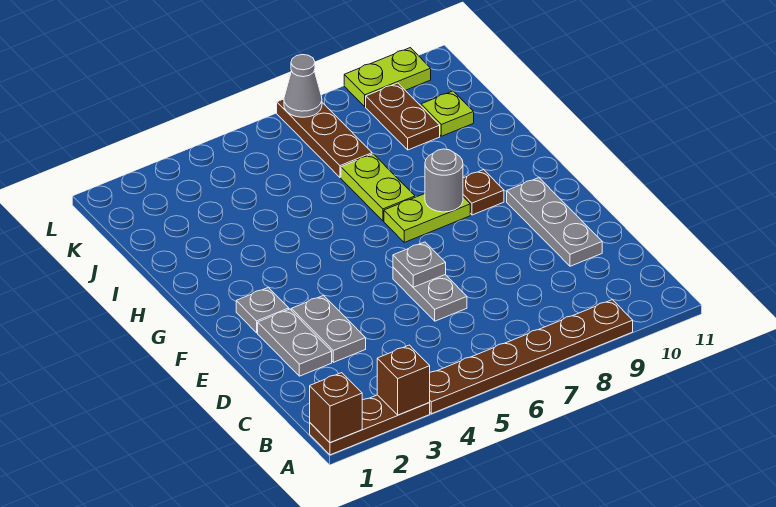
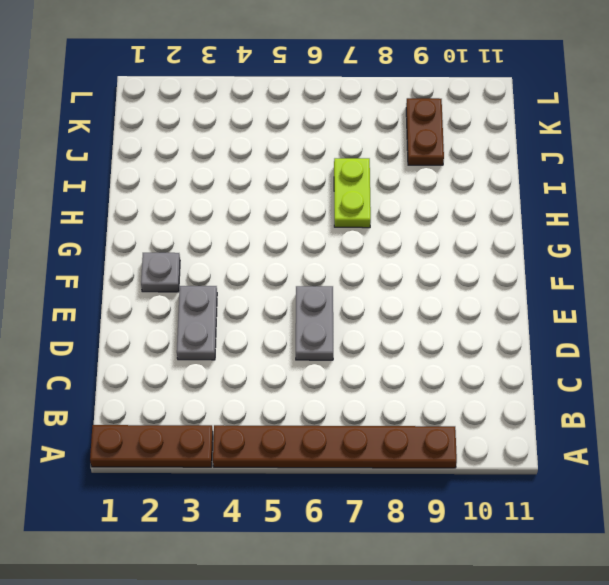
none -> grey plate D2:E2 level 1
none -> grey plate D10:F10 level 1
none -> lime plate G7:G8 level 1

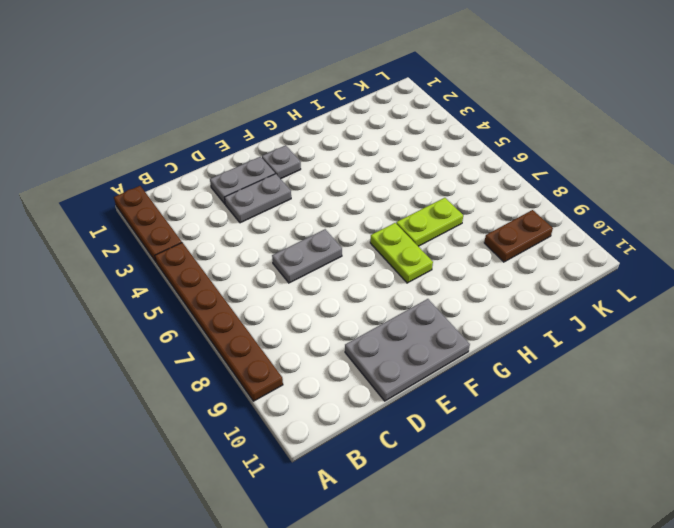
grey plate D10:F11 level 1 -> grey plate D10:F10 level 1
none -> brown plate G9 level 1
none -> brown plate J7:L7 level 1
none -> lime plate J10 level 1

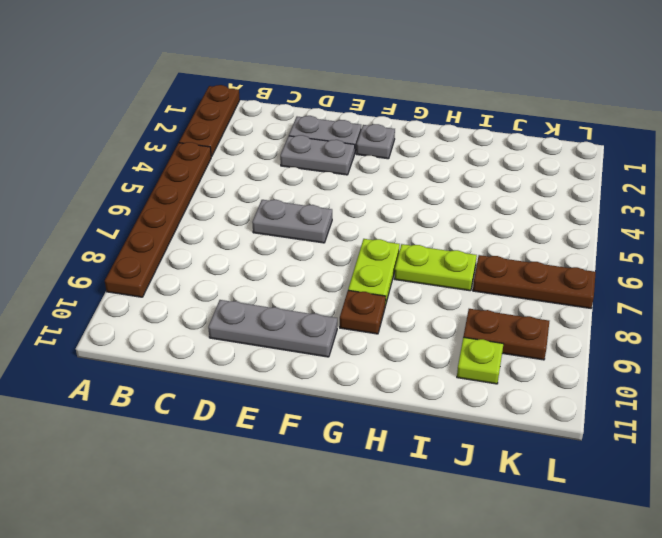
none -> lime plate L9:L10 level 1
none -> brown brick A1 level 2
none -> brown brick A3 level 2

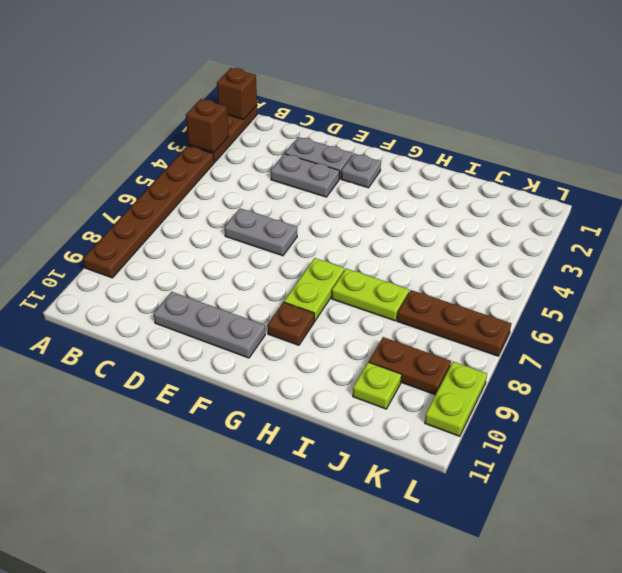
none -> grey plate E6 level 2
none -> grey round brick G8 level 2
none -> grey cone L7 level 2

